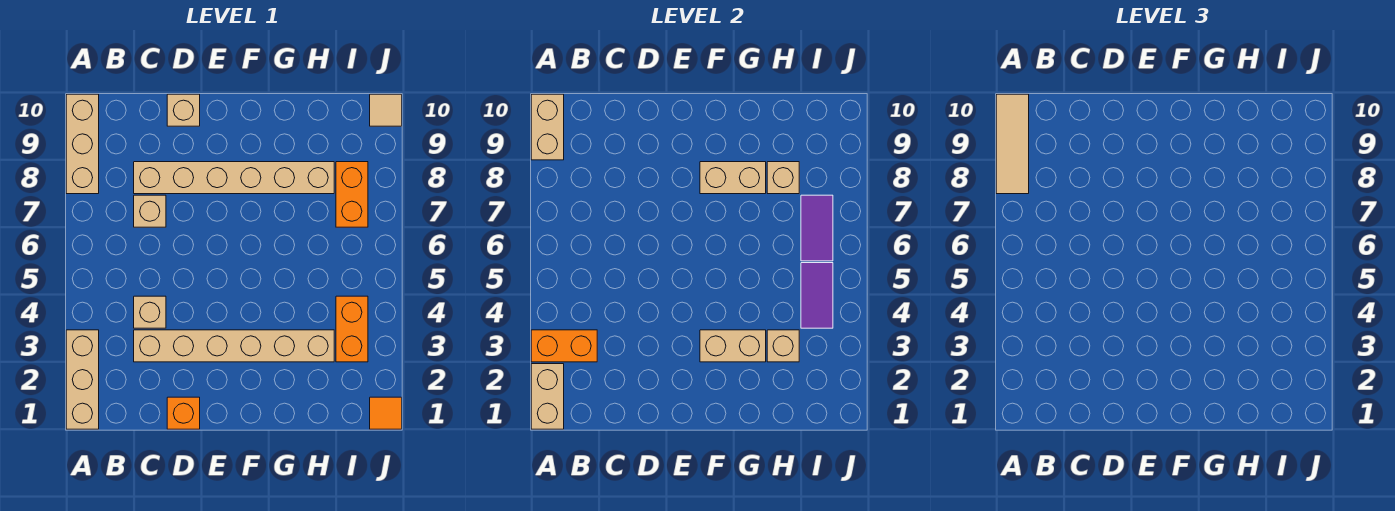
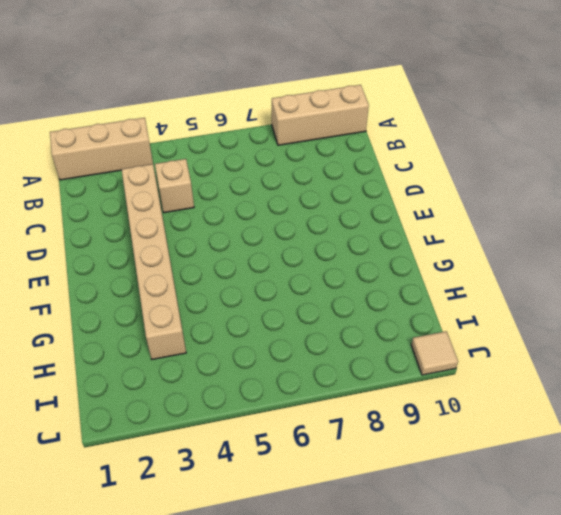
none -> tan brick C7 level 1
none -> tan brick C8:H8 level 1
none -> orange brick D1 level 1

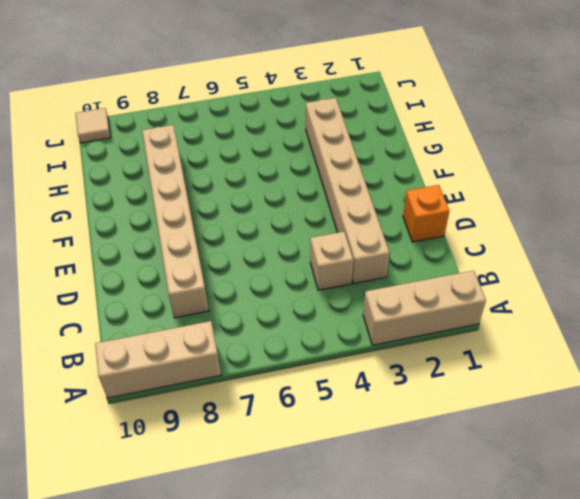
none -> tan brick C7 level 1
none -> tan brick D10 level 1
none -> orange brick I3:I4 level 1

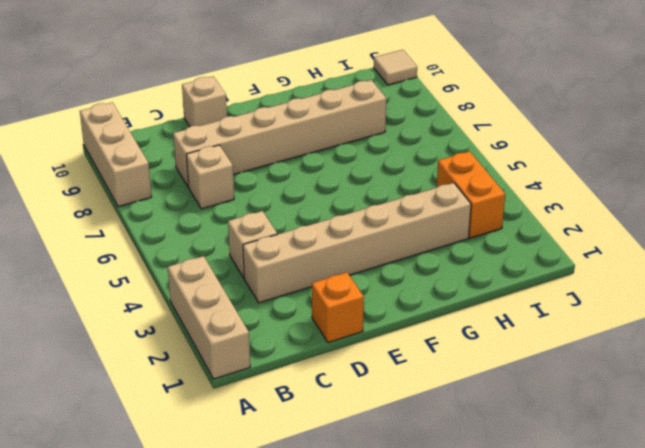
none -> orange brick I7:I8 level 1
none -> orange tile J1 level 1
none -> tan brick A1:A2 level 2

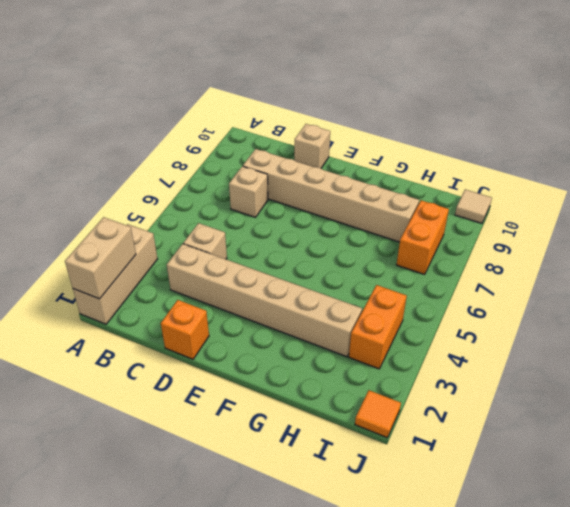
none -> tan brick A8:A10 level 1
none -> orange brick A3:B3 level 2
none -> tan brick A9:A10 level 2

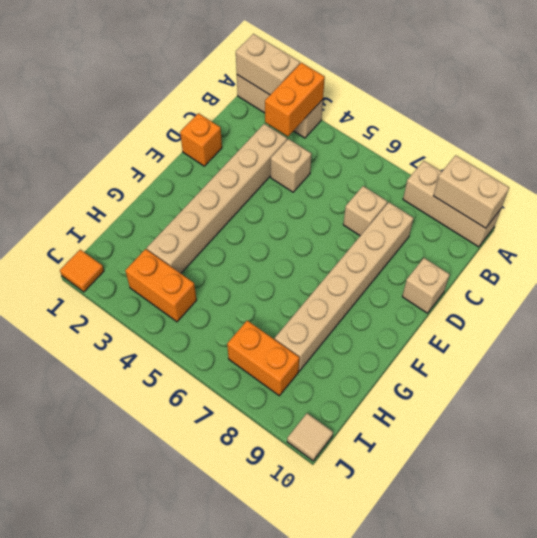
none -> tan brick F3:G3 level 2
none -> tan brick F8:G8 level 2
none -> tan brick H3 level 2

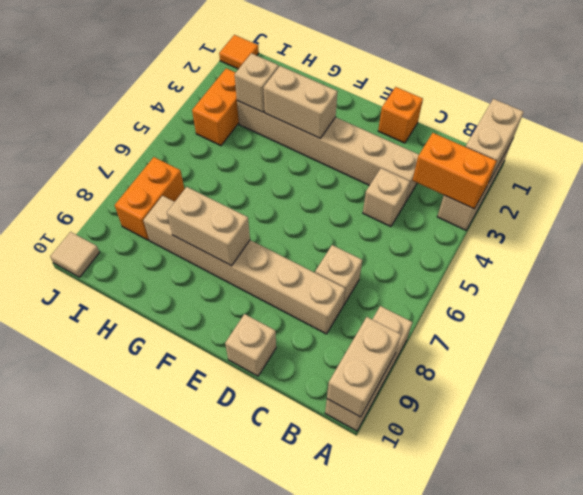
none -> tan brick H8 level 2
none -> purple tile I4:I5 level 2
none -> purple tile I6:I7 level 2

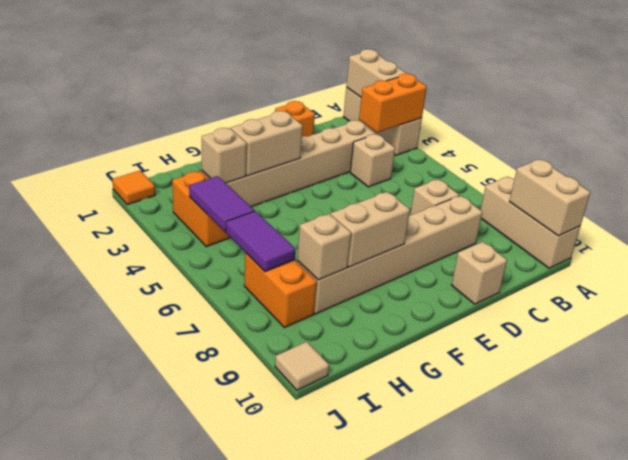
none -> tan tile A8:A10 level 3

